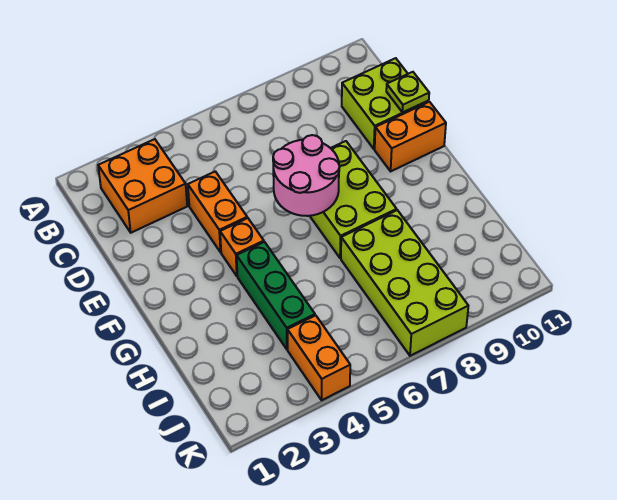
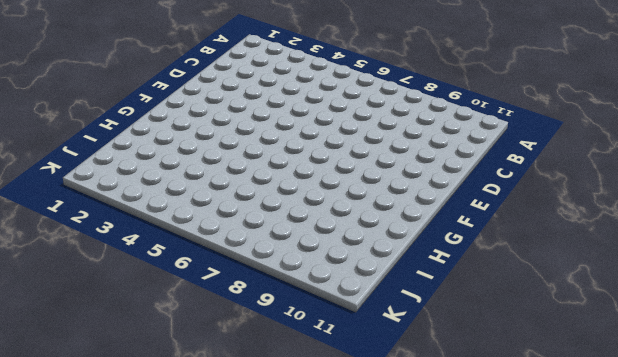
none -> orange brick B2:C3 level 1
none -> lime brick C10:D11 level 1

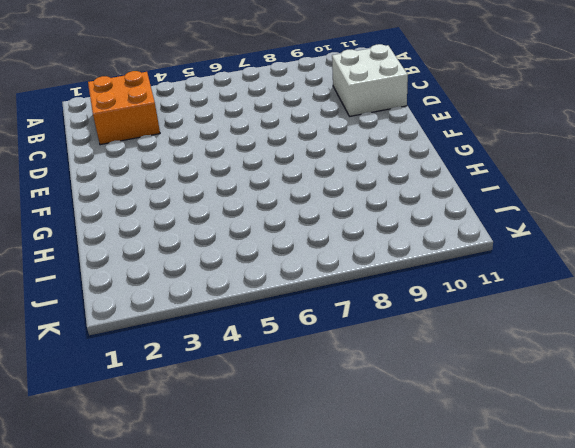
white brick C10:D11 level 1 -> lime brick C10:D11 level 1
none -> orange brick D4:E4 level 1
none -> lime brick E7:G8 level 1

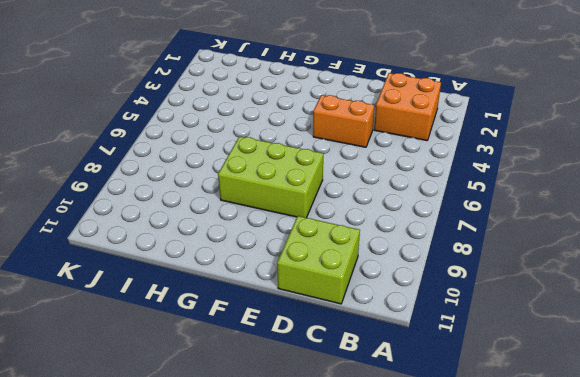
none -> orange brick E10:E11 level 1
none -> orange brick F4 level 1

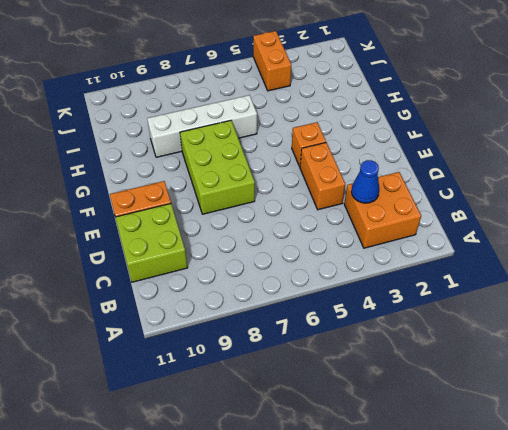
blue cone C3 level 2 -> none
white brick H6:H9 level 1 -> lime brick H7:K8 level 1
none -> green brick G4:I4 level 1
none -> lime plate D11 level 2

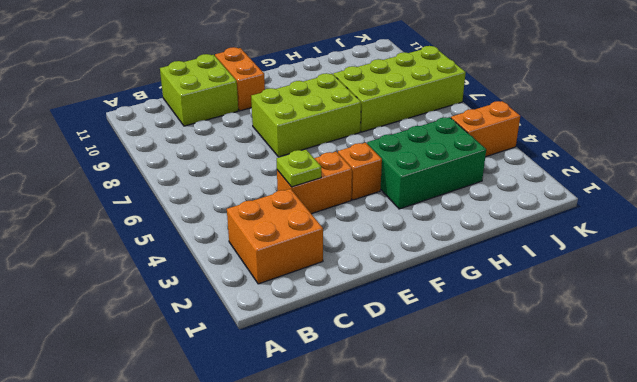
lime plate D4 level 2 -> lime plate D11 level 2
green brick G3:I4 level 1 -> green brick G4:I4 level 1
none -> pink round brick E6:F7 level 2

